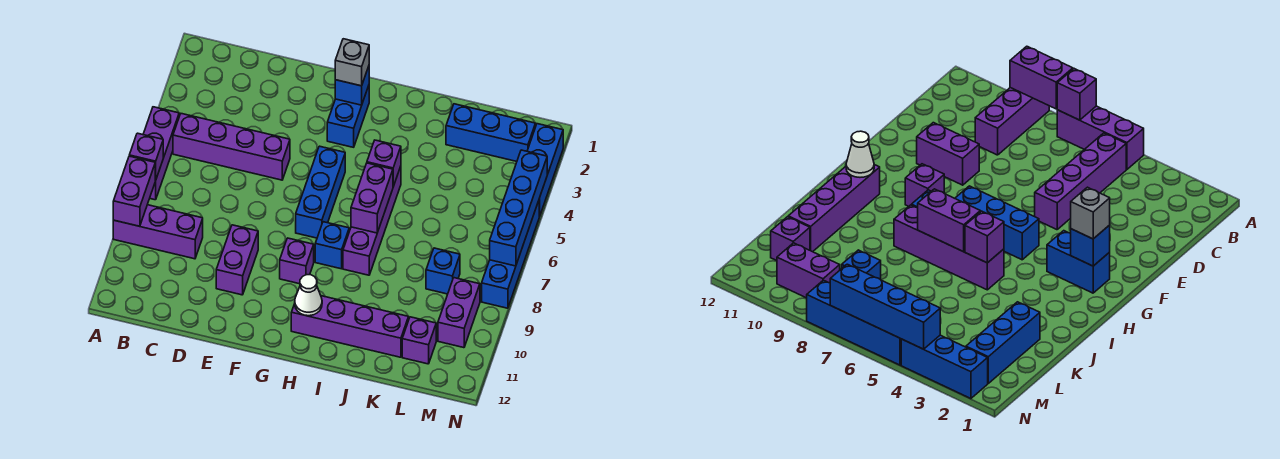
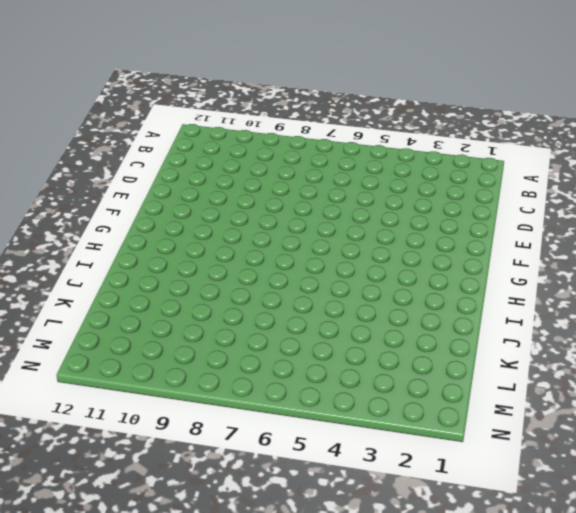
none -> purple brick A5:A7 level 1
none -> purple brick A9:C9 level 1
none -> purple brick B5:E5 level 1

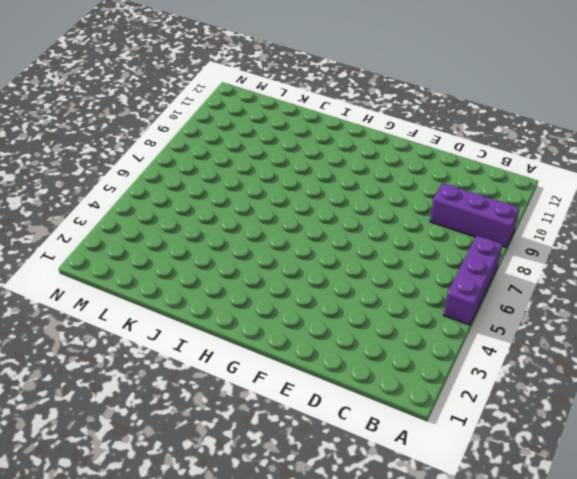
none -> purple brick B5:E5 level 1
none -> purple brick E9:E10 level 1
none -> blue brick G2:G3 level 1

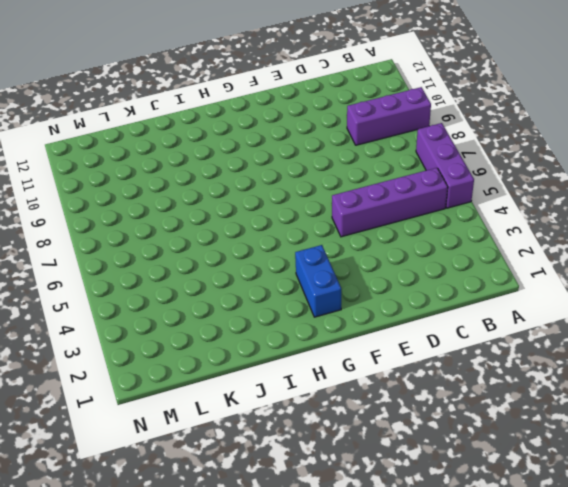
none -> purple brick E9:E10 level 1
none -> blue brick G5:G7 level 1
none -> purple brick G9 level 1

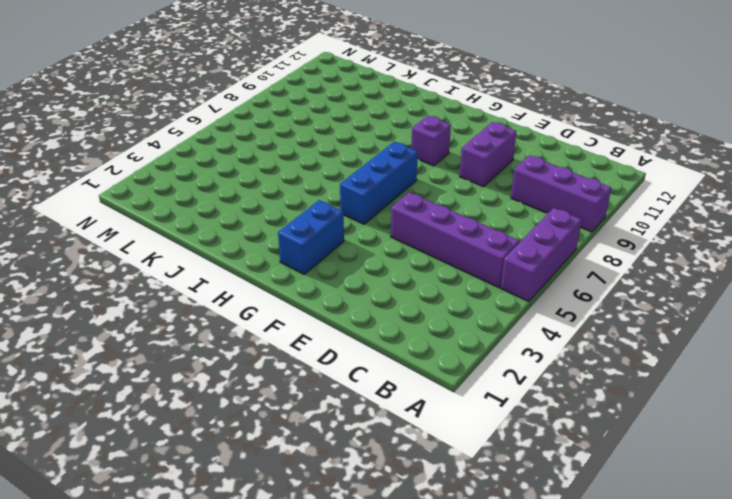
none -> blue brick H8 level 1
none -> purple brick H11:K11 level 1
none -> purple brick I5:I8 level 1

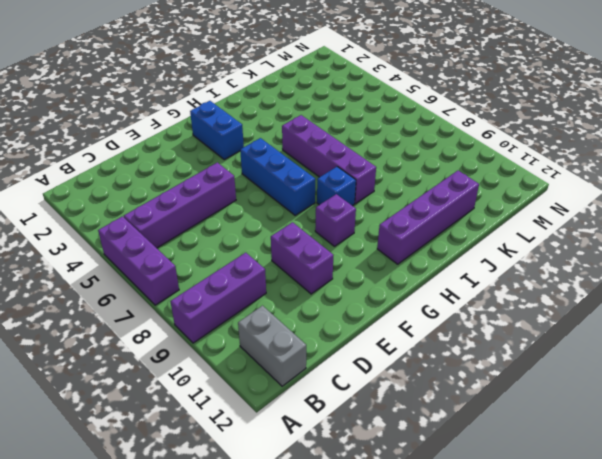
grey brick B11:B12 level 1 -> none
none -> blue brick K2:M2 level 1
none -> blue brick L8 level 1
none -> purple brick L11 level 1

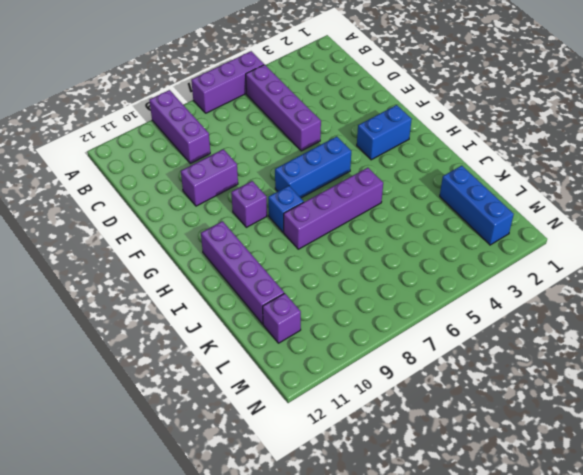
none -> blue brick L8 level 1
none -> purple brick M9:M10 level 1
none -> blue brick N2:N4 level 1

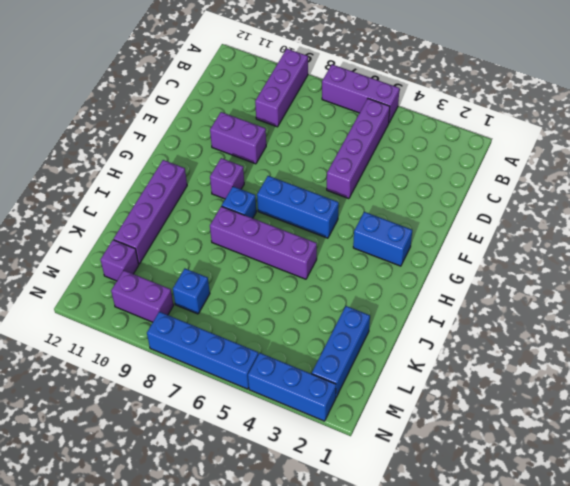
none -> purple brick A7 level 2
none -> purple brick A8:A9 level 2
none -> blue brick G2 level 2

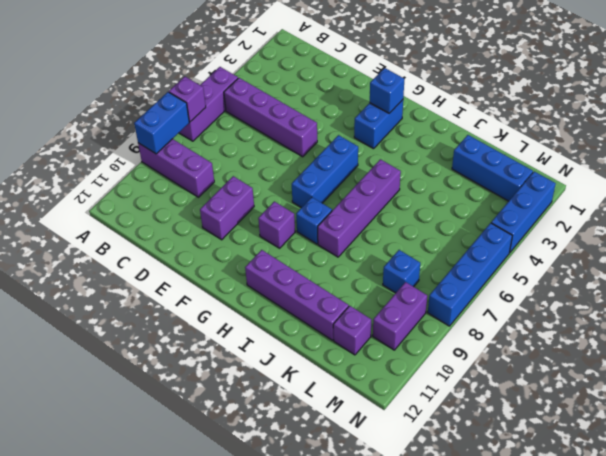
blue brick A8:A9 level 2 -> purple brick A8:A9 level 2
none -> white cone H11 level 2
none -> purple brick I5 level 2
none -> purple brick I6:I7 level 2

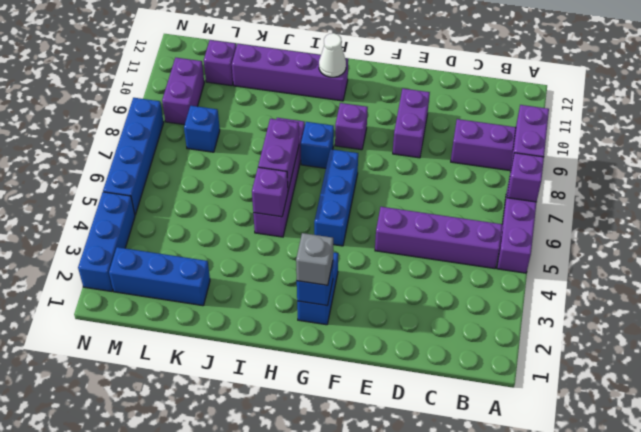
none -> blue brick N4:N7 level 2

